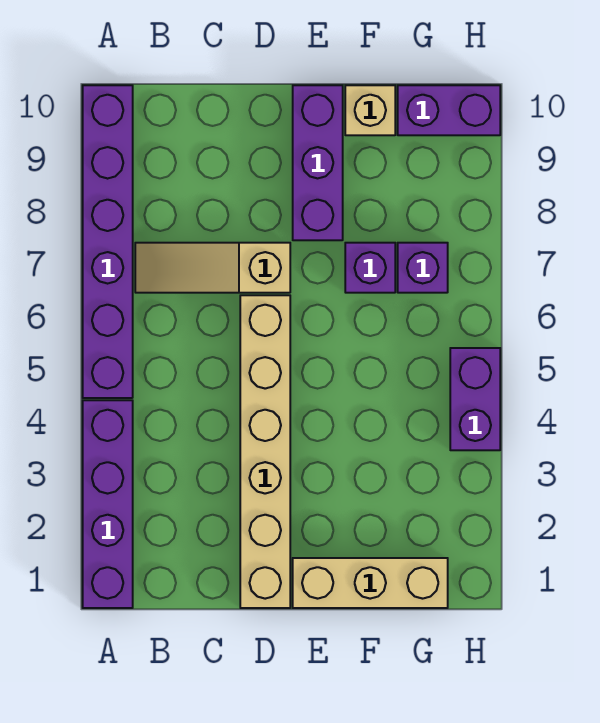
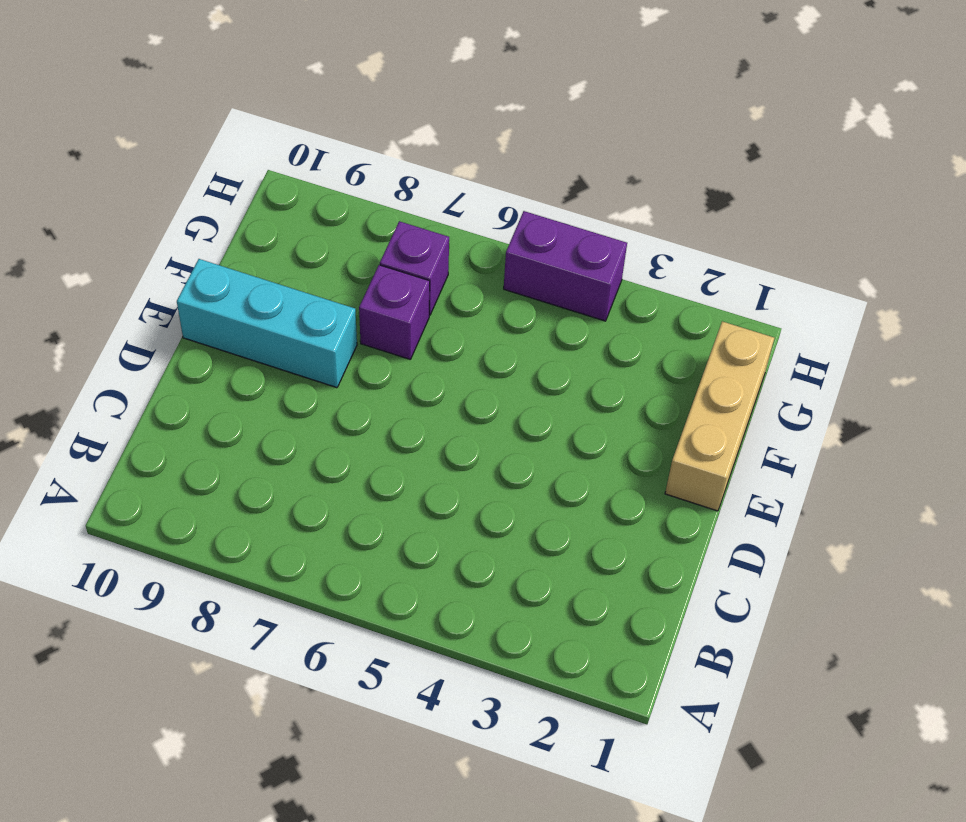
cyan brick E8:E10 level 1 -> purple brick E8:E10 level 1
none -> purple brick A1:A4 level 1
none -> purple brick A5:A10 level 1

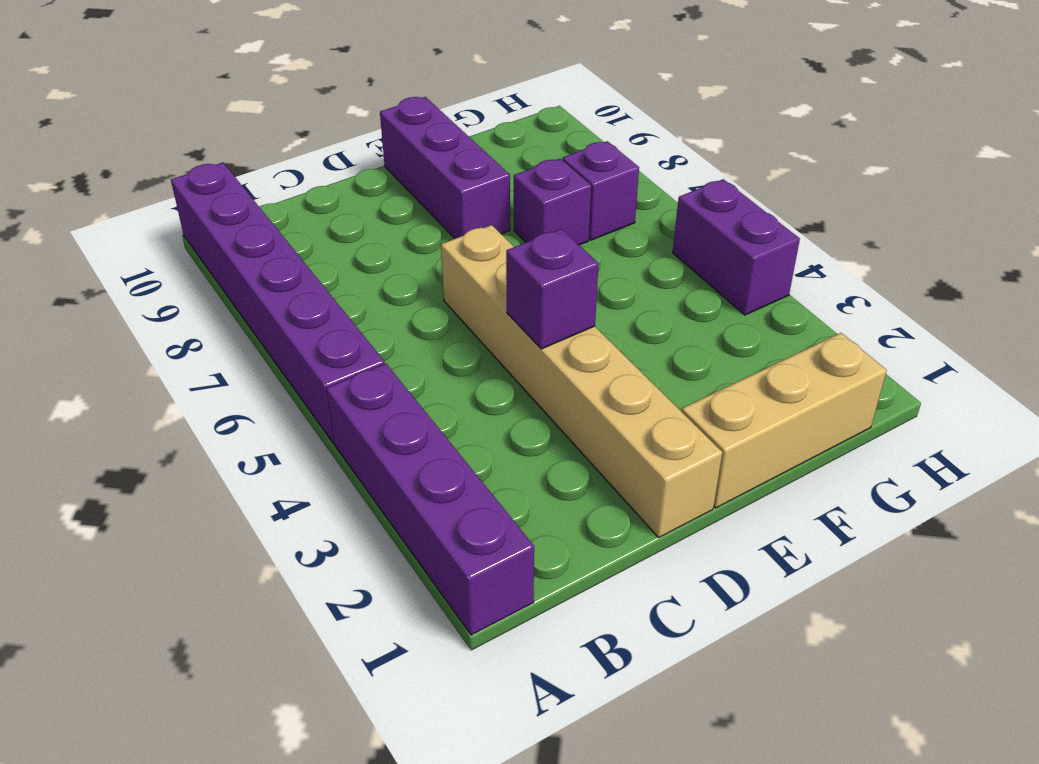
purple brick D4 level 2 -> none
none -> tan slope B7:D7 level 1 top D
none -> tan brick F10 level 1

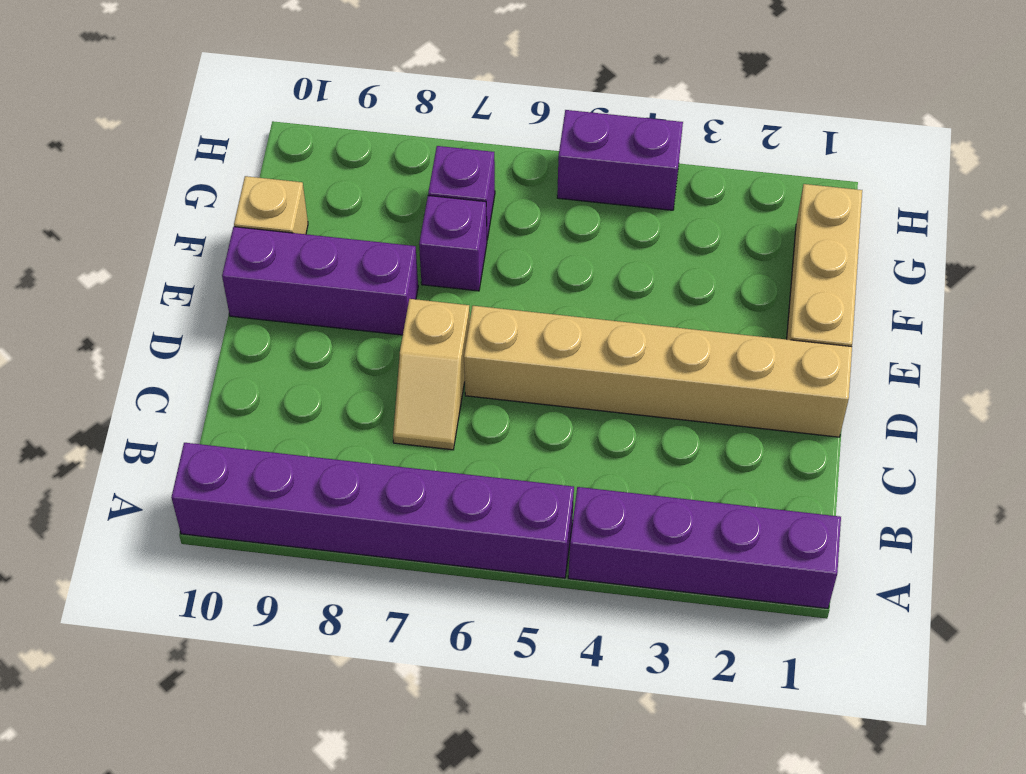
tan slope C7:D7 level 1 top D -> tan slope B7:D7 level 1 top D
none -> purple brick G10:H10 level 1

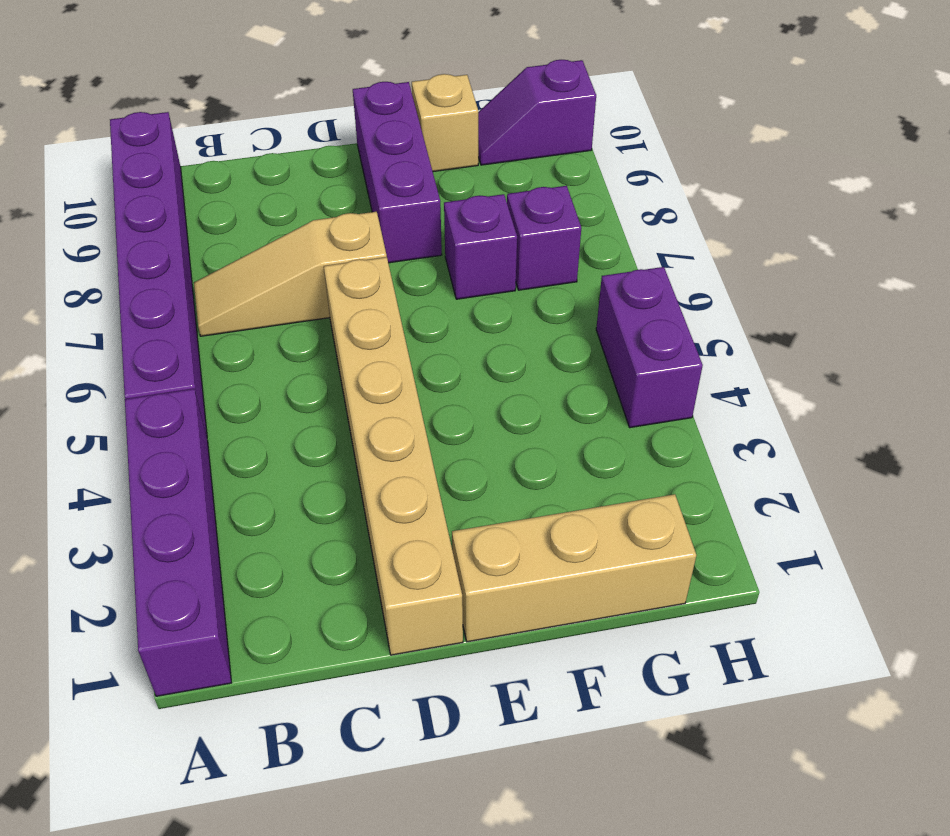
purple slope G10:H10 level 1 top H -> purple brick G10:H10 level 1

